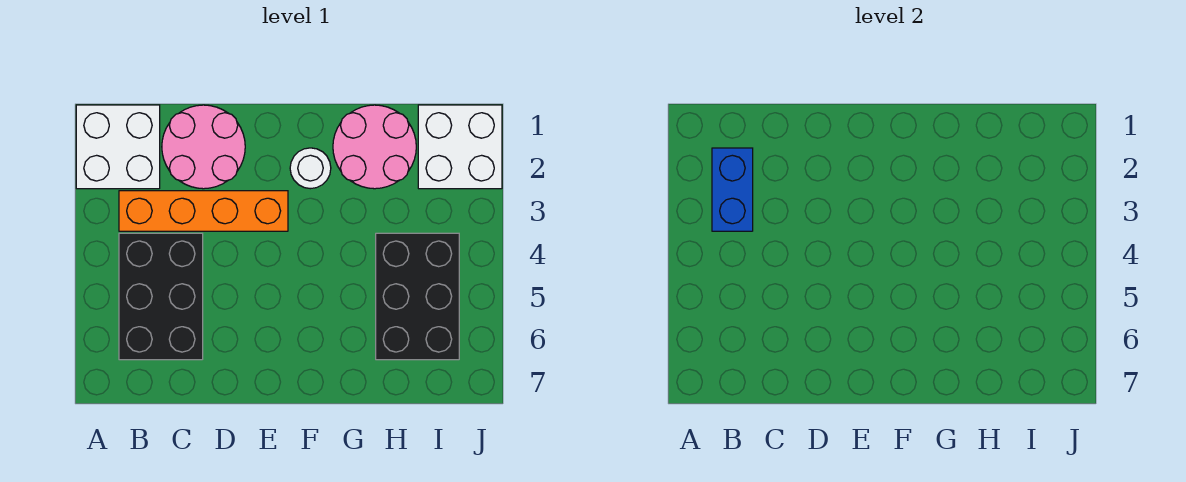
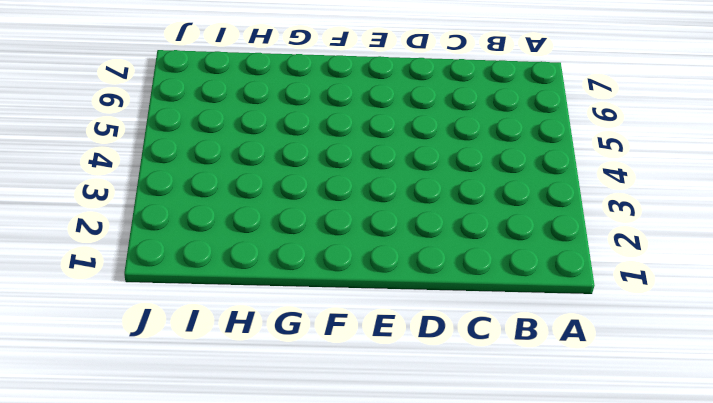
none -> white brick A1:B2 level 1
none -> orange brick B3:E3 level 1

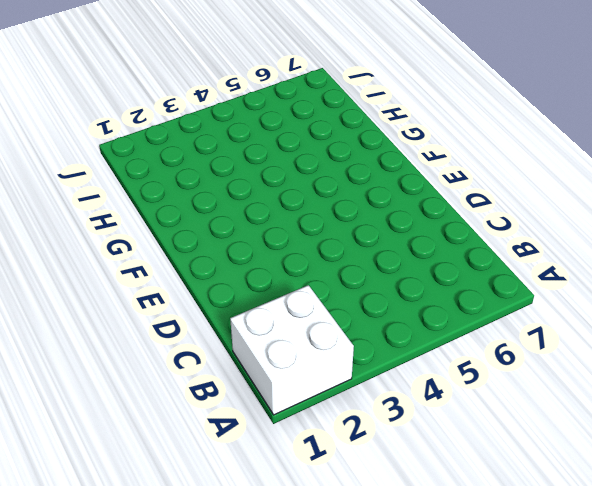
none -> orange brick B3:E3 level 1
none -> black brick B4:C6 level 1

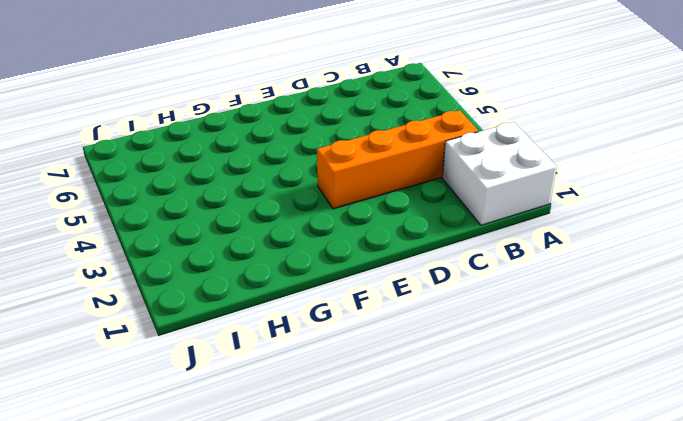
none -> black brick B4:C6 level 1
none -> pink round brick C1:D2 level 1

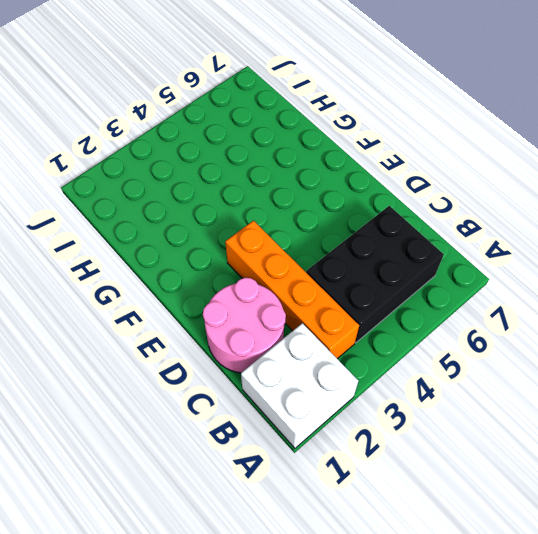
none -> white round brick F2 level 1
none -> pink round brick G1:H2 level 1

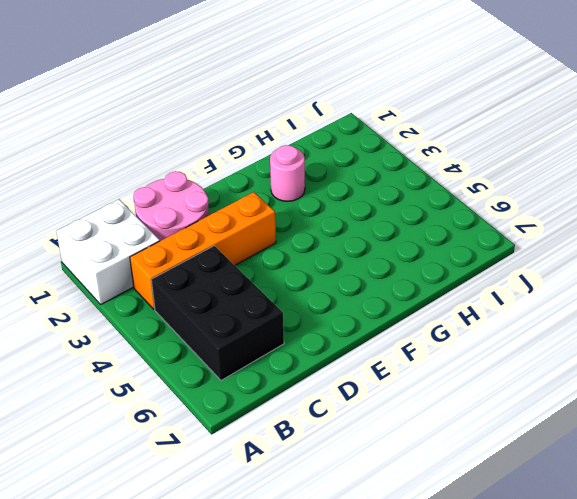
pink round brick G2 level 1 -> pink round brick G1:H2 level 1
none -> white round brick F2 level 1
none -> black brick H4:I6 level 1

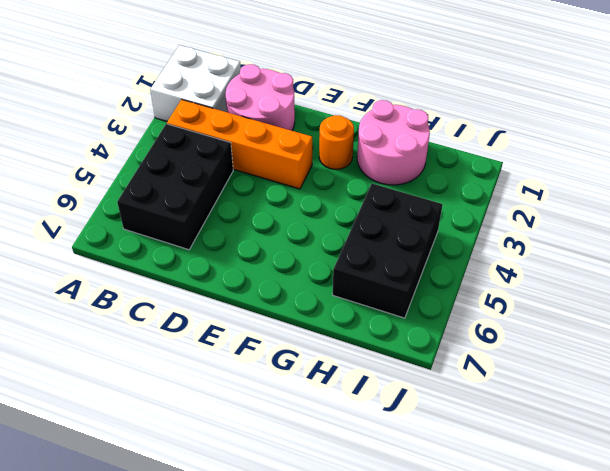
orange round brick F2 level 1 -> white round brick F2 level 1
none -> white brick I1:J2 level 1
none -> blue brick B2:B3 level 2

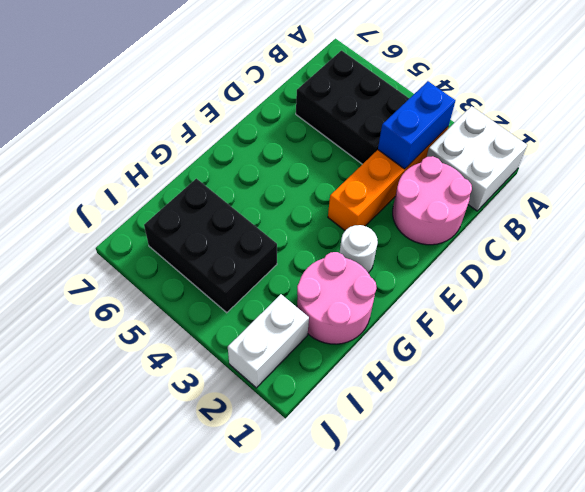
blue brick B3:C3 level 2 -> blue brick B2:B3 level 2
white brick I2:J2 level 1 -> white brick I1:J2 level 1

